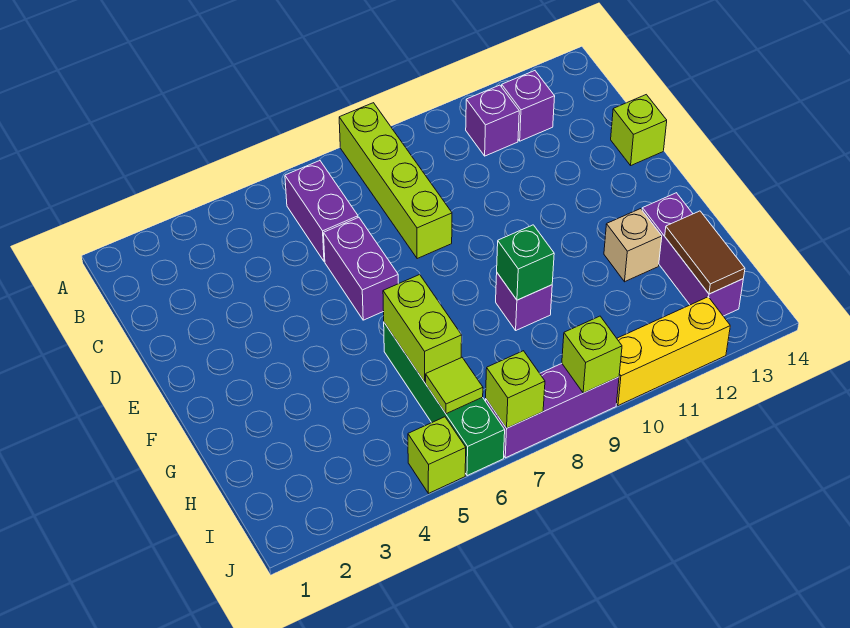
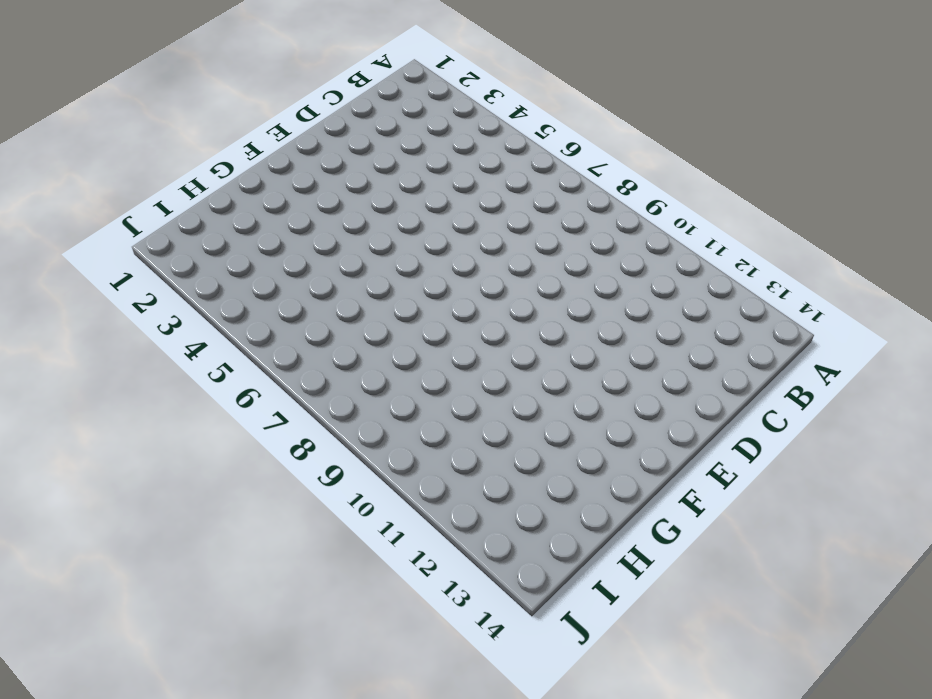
none -> lime brick A8:D8 level 1
none -> purple brick B6:C6 level 1
none -> purple brick B11 level 1

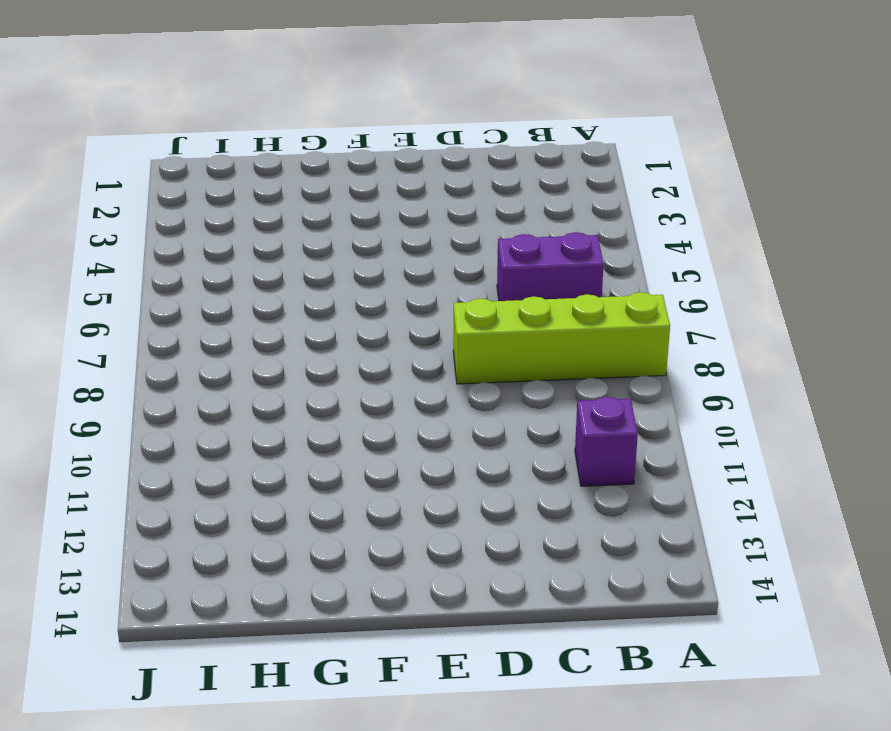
none -> purple brick B12 level 1
none -> purple brick D6:E6 level 1
none -> lime brick D14 level 1

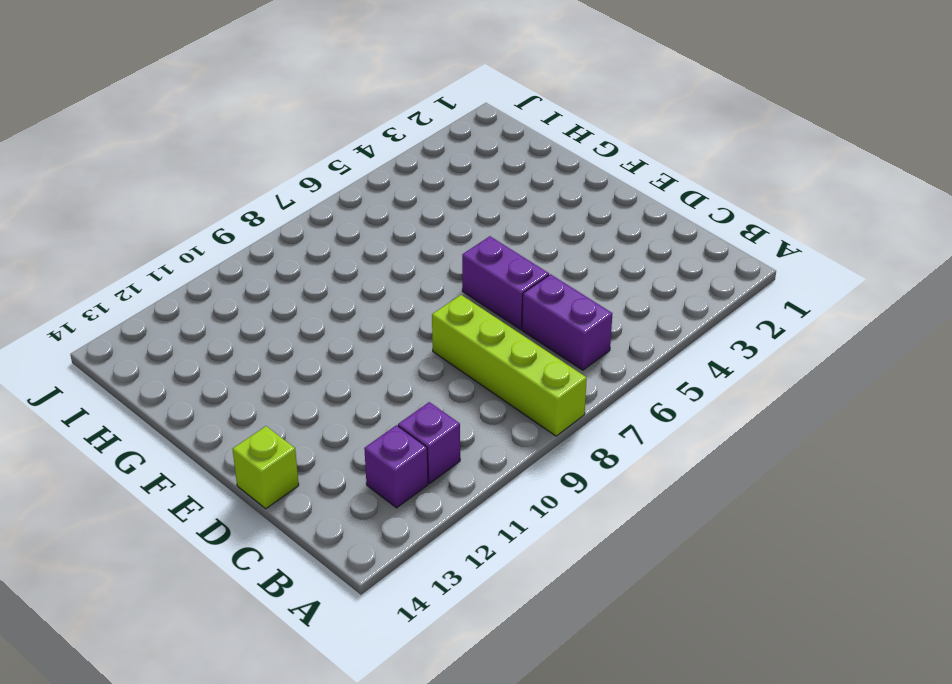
none -> green brick G6:J6 level 1
none -> purple brick G9 level 1
none -> tan brick G12 level 1

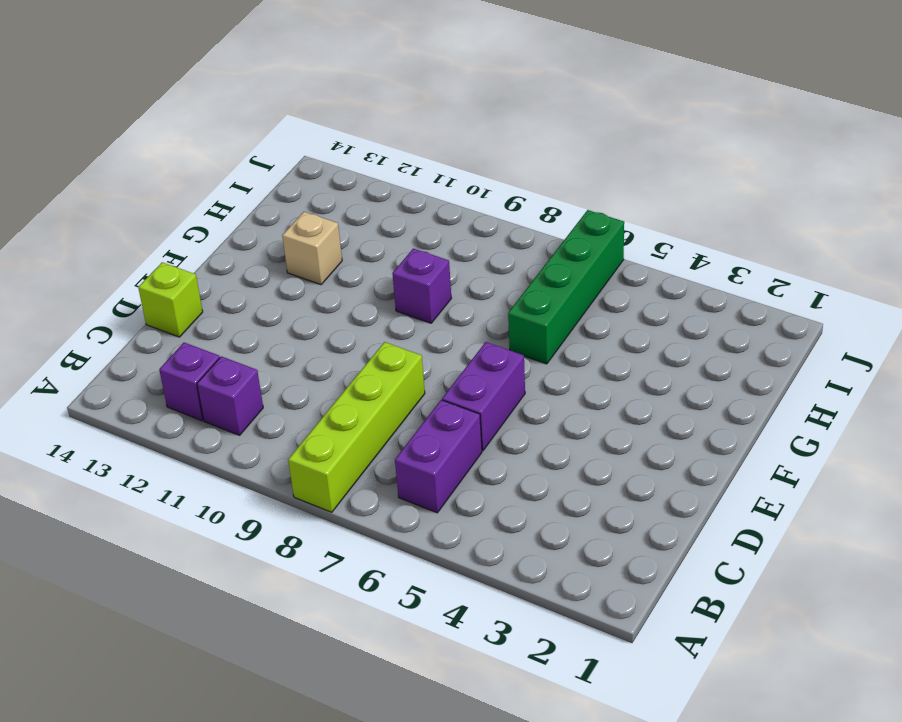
none -> purple brick G13:I13 level 1
none -> lime brick J5 level 1
none -> purple brick J7:J9 level 1

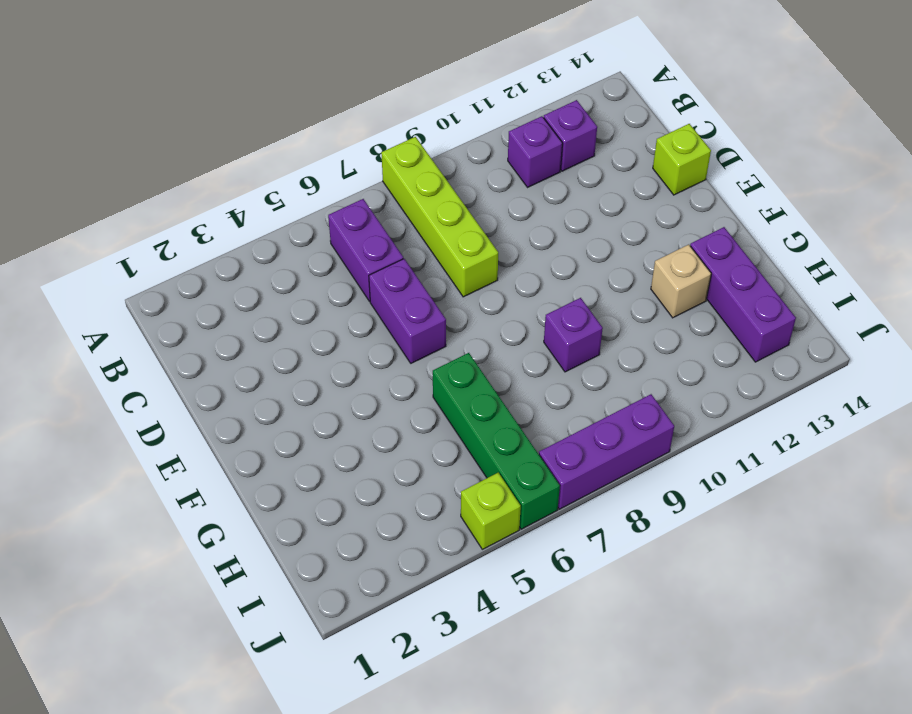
none -> yellow brick J10:J12 level 1
none -> lime brick G6:H6 level 2
none -> green brick G9 level 2

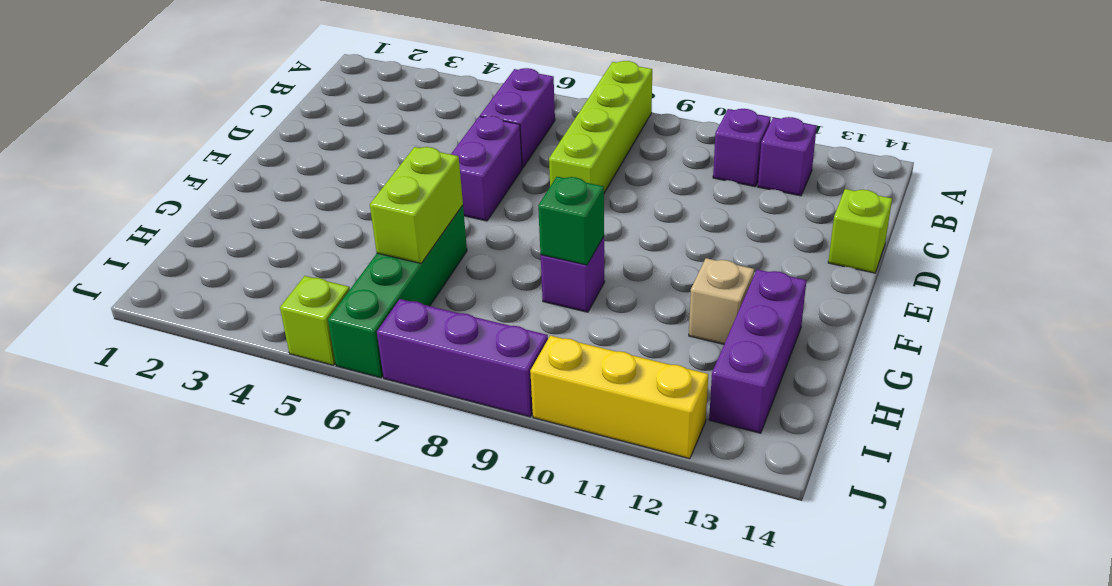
none -> brown tile H13:I13 level 2
none -> lime tile I6 level 2
none -> lime brick J7 level 2

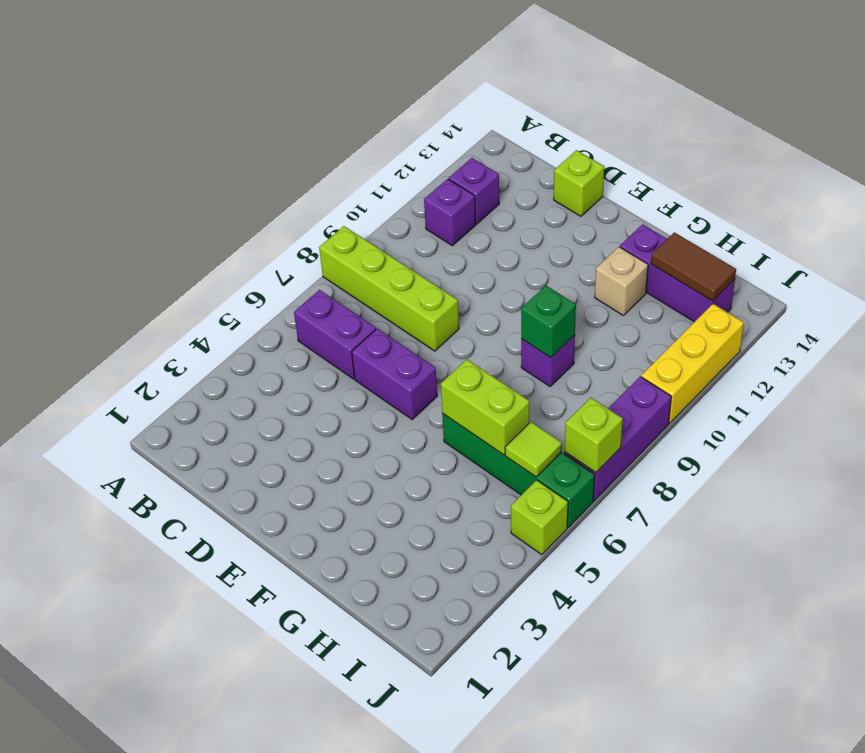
none -> lime brick J9 level 2

